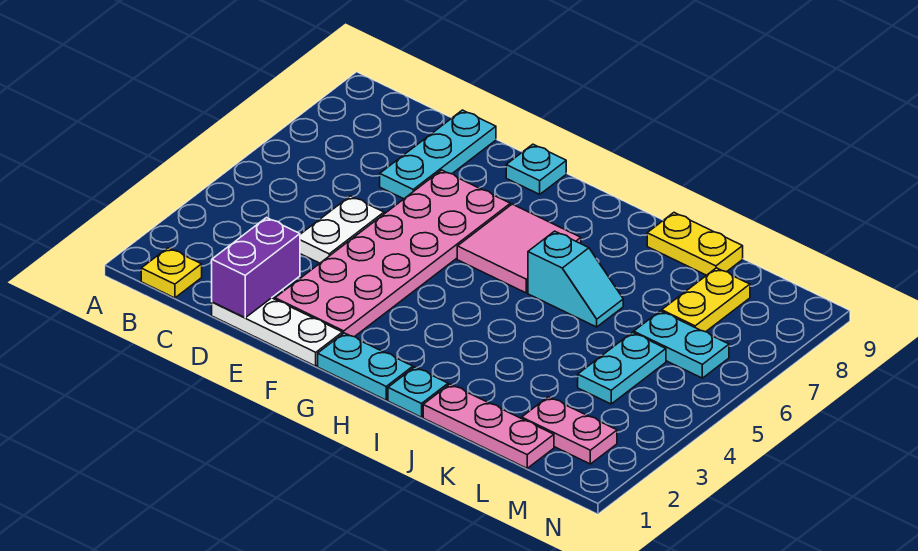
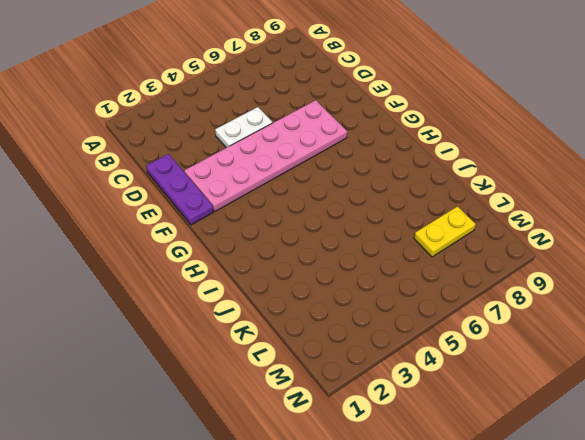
purple plate D1:F1 level 1 -> white plate D1:F1 level 1
none -> yellow plate B1 level 1
none -> cyan plate D7:D9 level 1
none -> cyan plate F9 level 1

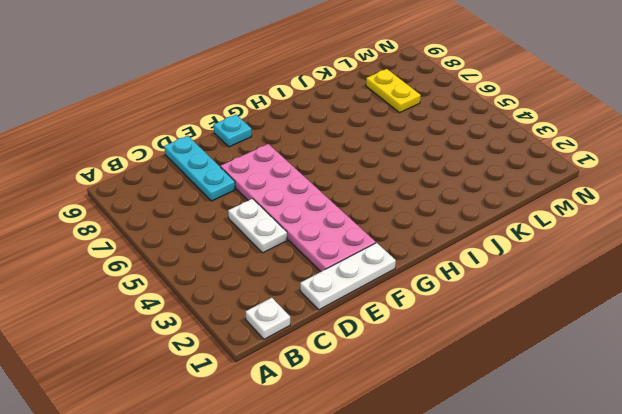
white plate B1 level 1 -> yellow plate B1 level 1
none -> cyan plate G1:H1 level 1
none -> pink tile G6:H7 level 1
none -> cyan plate I1 level 1

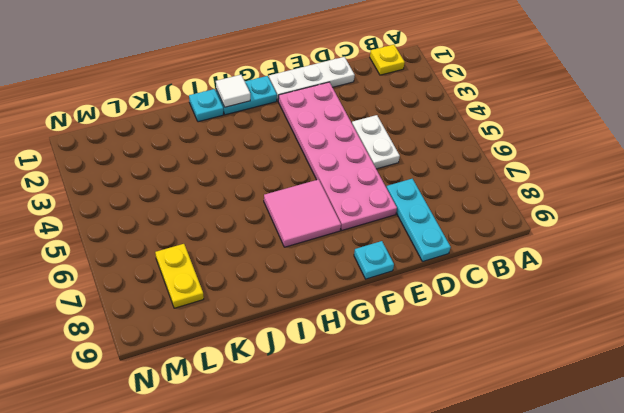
white tile H1 level 2 -> none
none -> cyan slope I6:J6 level 1 top I
none -> pink plate J1:L1 level 1
none -> yellow plate J9:K9 level 1

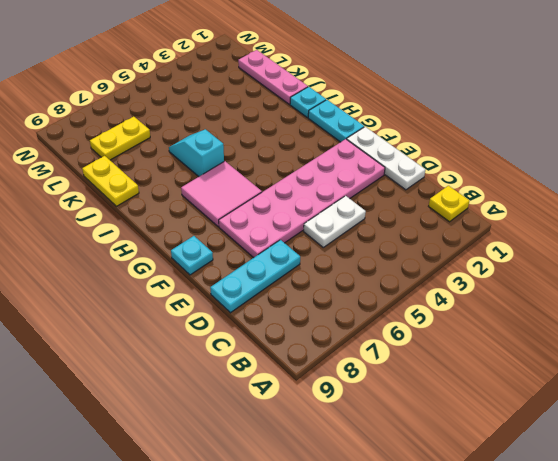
none -> pink plate L2:M2 level 1
none -> cyan plate L4:L5 level 1
none -> cyan plate L6:M6 level 1

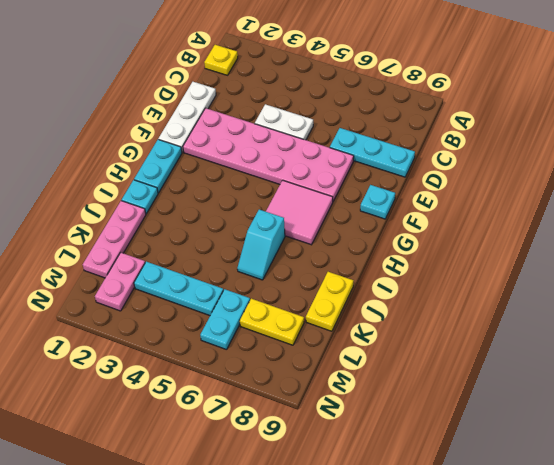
cyan plate L3:L5 level 1 -> cyan plate L4:L5 level 1
none -> purple brick D1:D2 level 2

